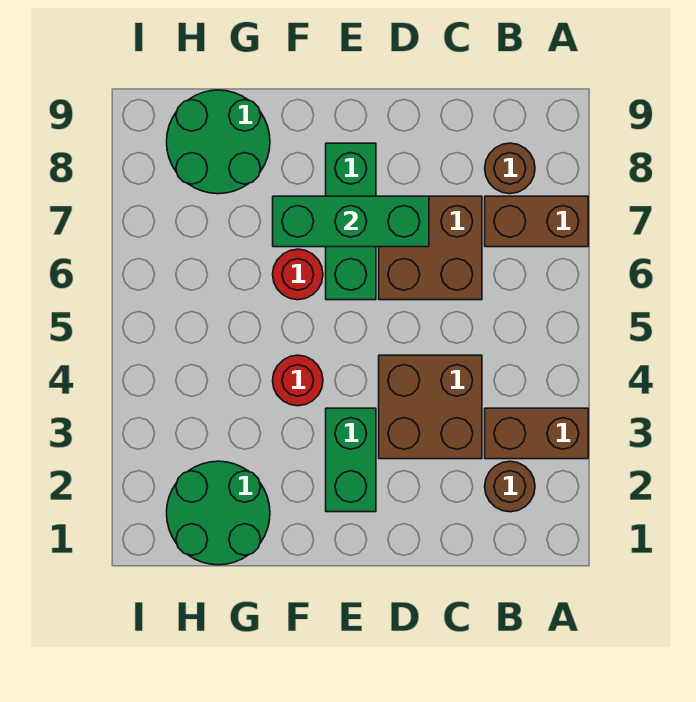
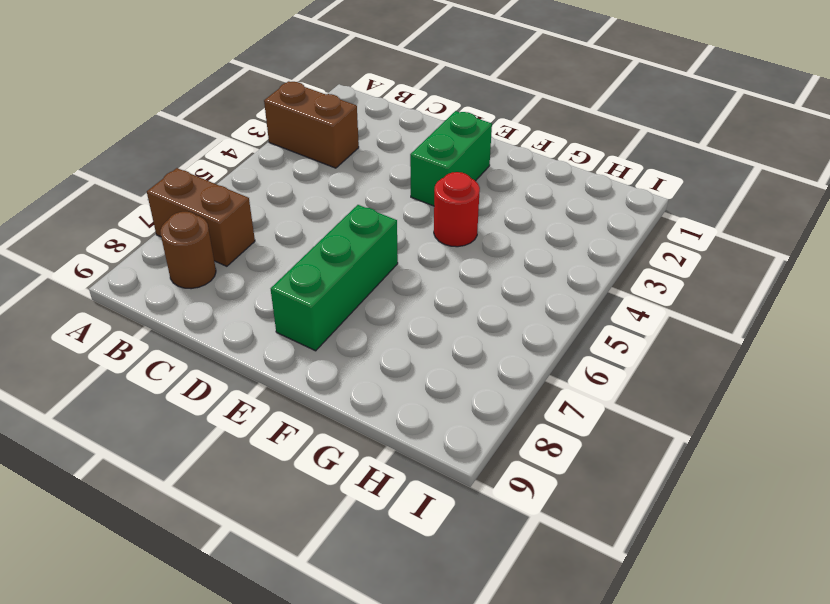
none -> brown round brick B2 level 1
none -> brown brick C3:D4 level 1
none -> brown brick C6:D7 level 1

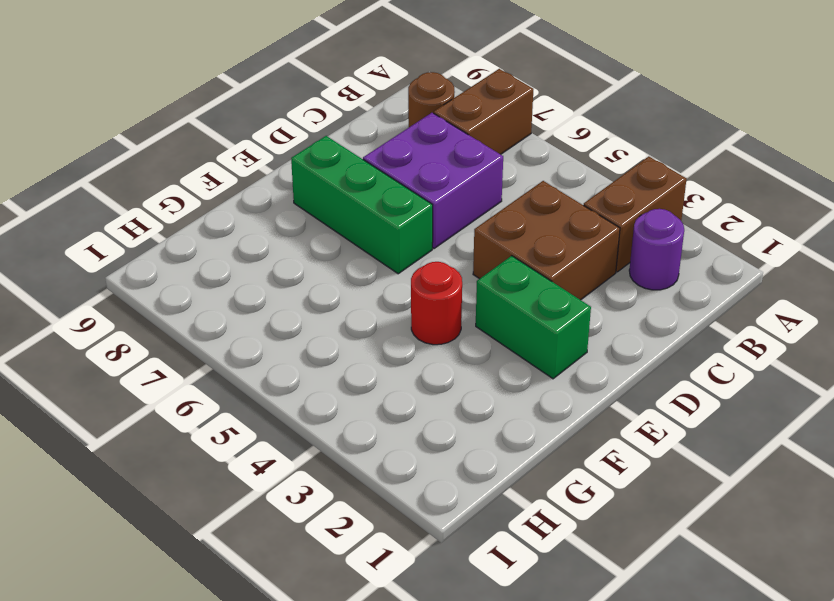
purple round brick B2 level 1 -> brown round brick B2 level 1
purple brick C6:D7 level 1 -> brown brick C6:D7 level 1
none -> red round brick F6 level 1
none -> green round brick G1:H2 level 1
none -> green round brick G8:H9 level 1

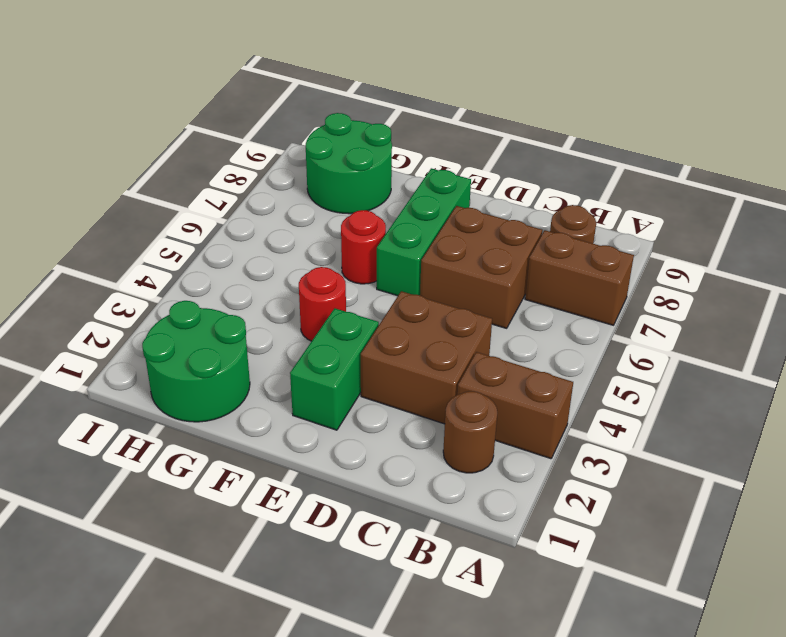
none -> green brick D7:F7 level 2

